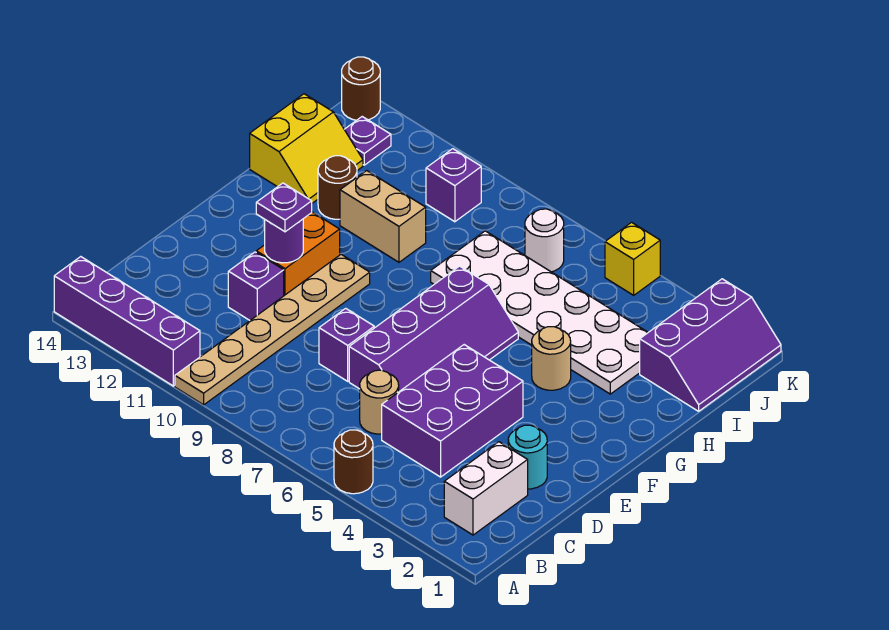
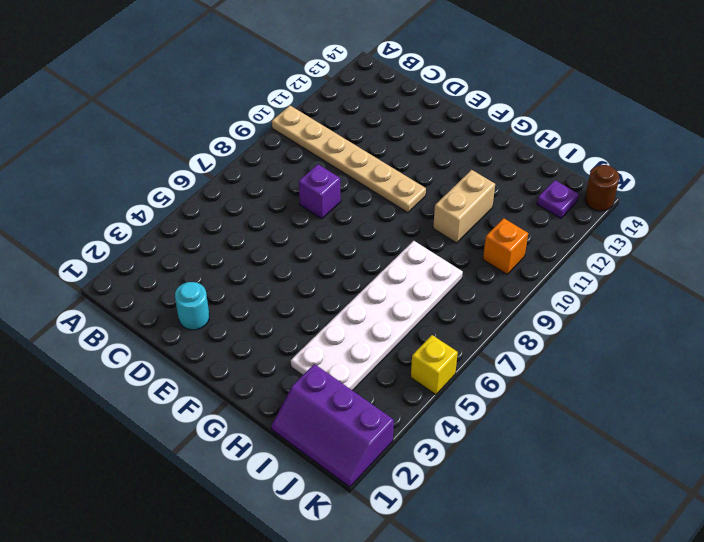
orange brick J10 level 1 -> purple brick J10 level 1
none -> brown round brick A5 level 1
none -> purple brick A11:A14 level 1
none -> white brick B2:C2 level 1

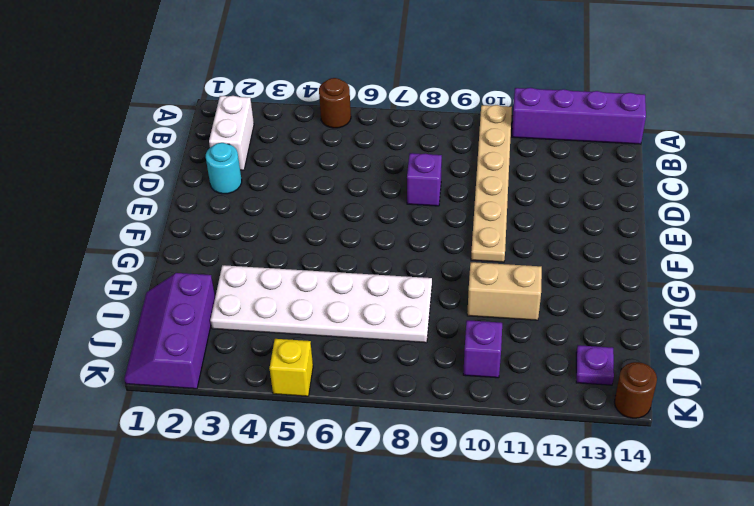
none -> purple brick C4:E5 level 1
none -> tan round brick C6 level 1
none -> purple slope D6:G7 level 1 top 7

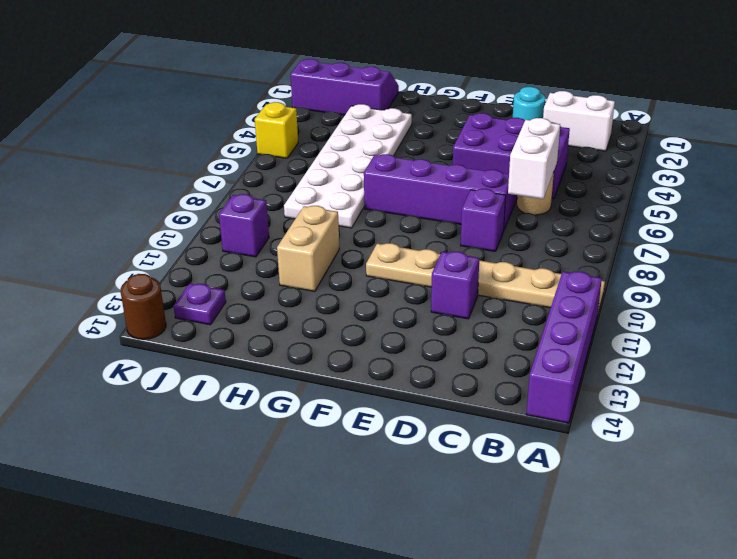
white brick C6:C7 level 2 -> none
none -> brown round brick A5 level 1
none -> orange brick E11:F11 level 1
none -> tan round brick G4 level 1

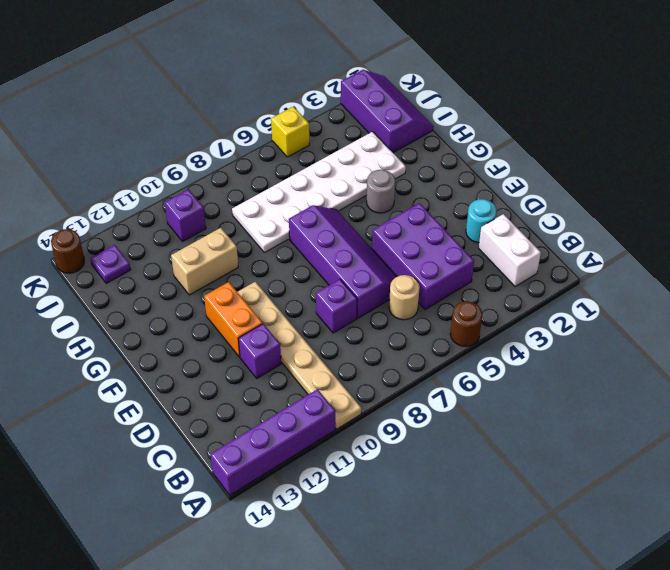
grey round brick G4 level 1 -> tan round brick G4 level 1
none -> brown round brick H12 level 1
none -> yellow slope H13:I14 level 1 top 14
none -> white round brick J7 level 1

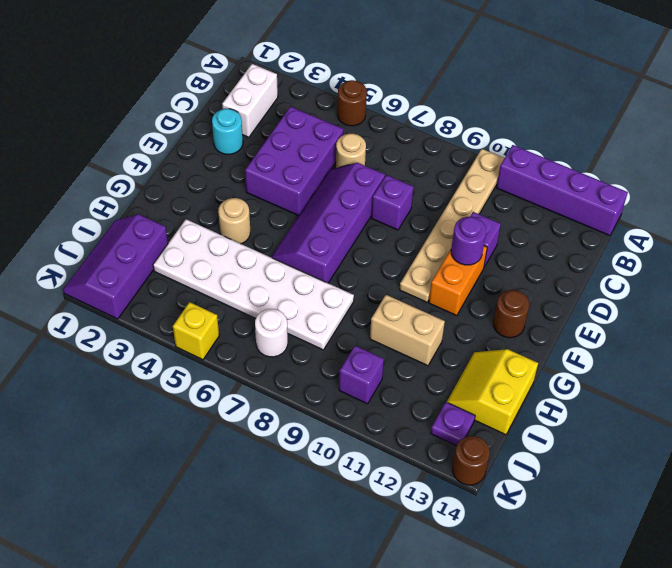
brown round brick F13 level 1 -> brown round brick H12 level 1
none -> purple plate E11 level 3

